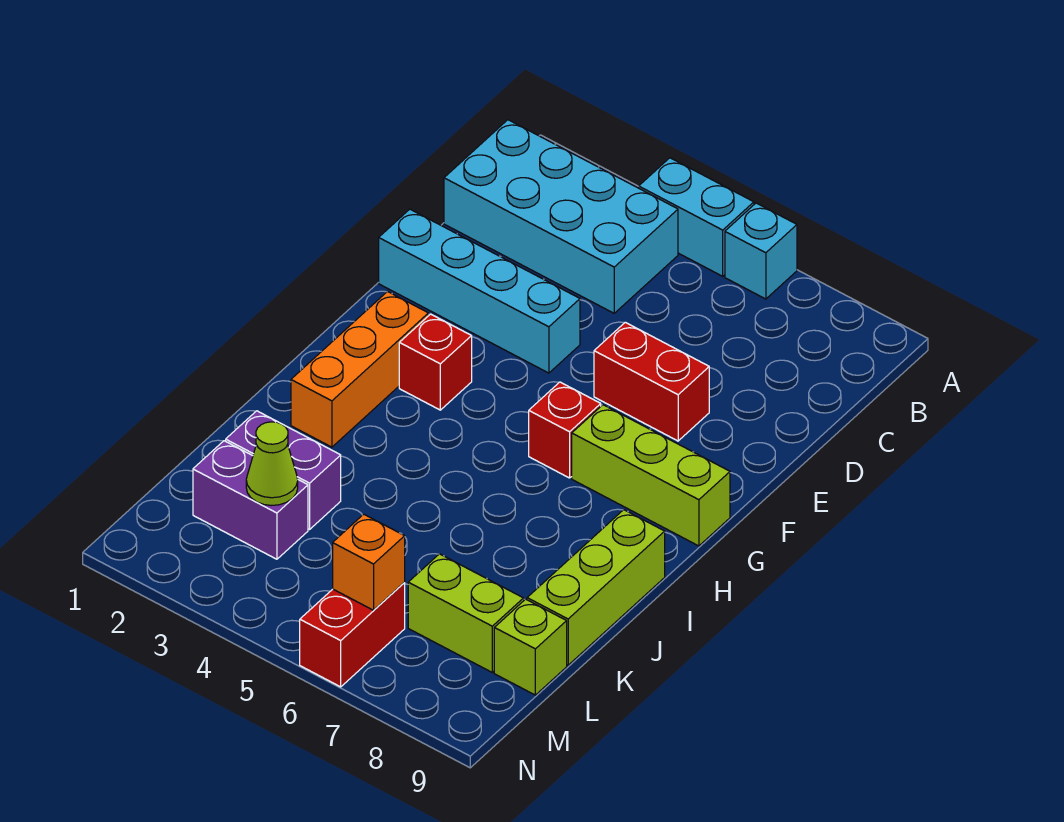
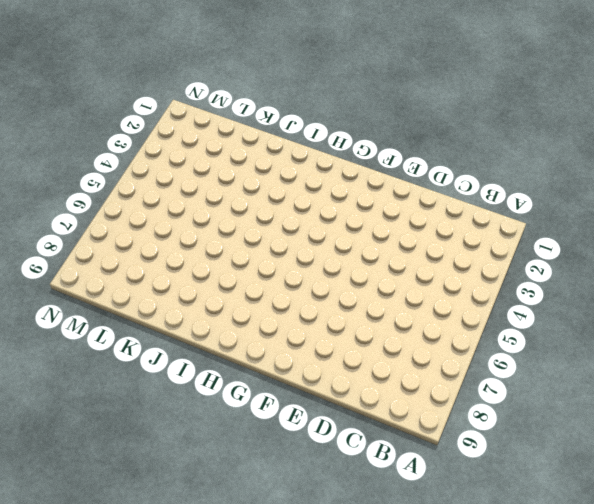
none -> cyan brick A4:A5 level 1
none -> cyan brick A6 level 1
none -> cyan brick B1:C4 level 1

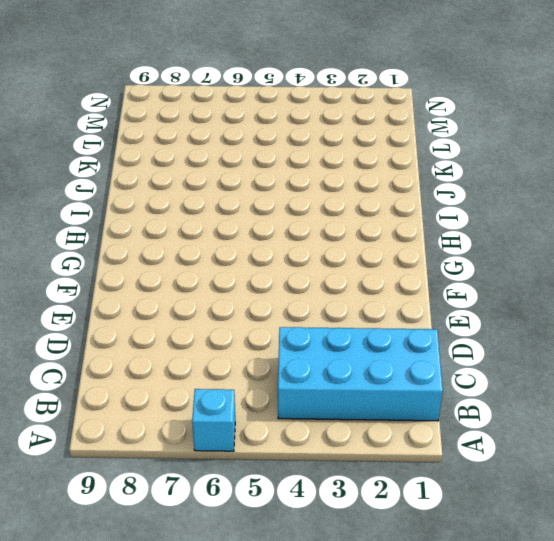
none -> cyan brick A4:A5 level 1
none -> cyan brick E1:E4 level 1
none -> red brick E6:E7 level 1

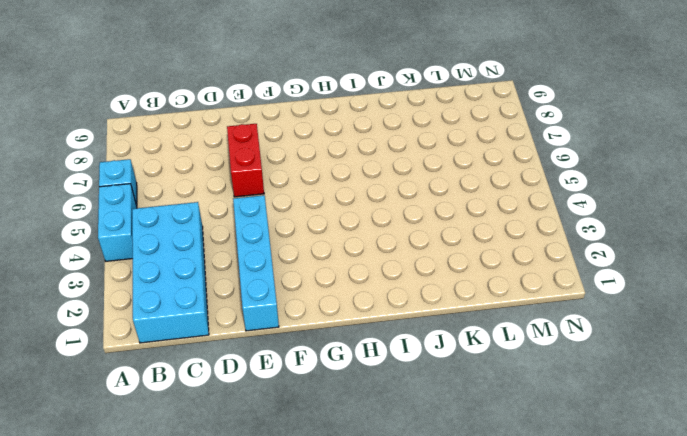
none -> orange brick G2:I2 level 1
none -> red brick G3 level 1
none -> red brick G6 level 1

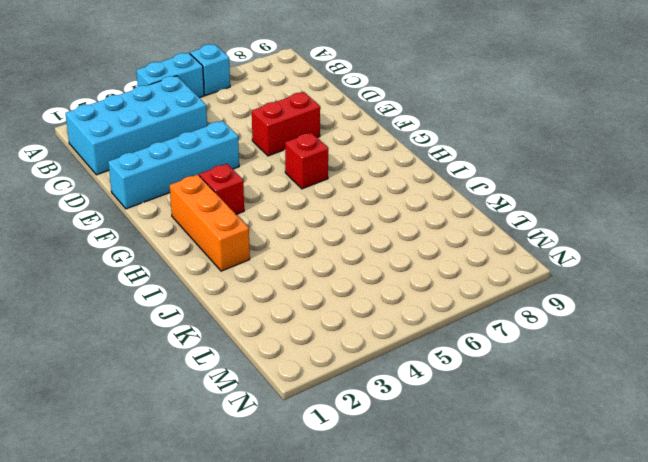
none -> lime brick G7:G9 level 1
none -> lime brick I9:K9 level 1
none -> purple brick K2:K3 level 1

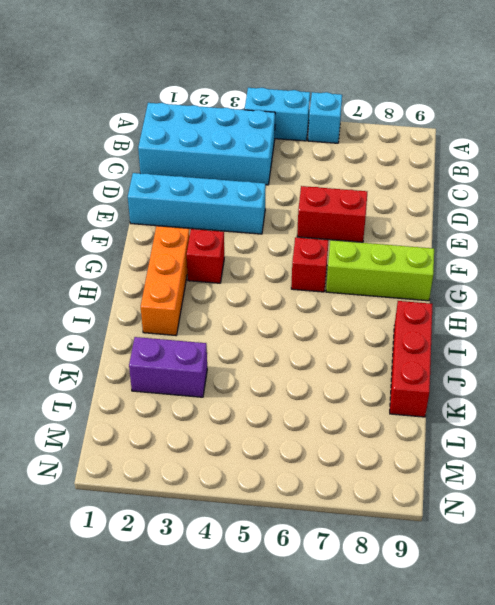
red brick I9:K9 level 1 -> lime brick I9:K9 level 1
none -> purple brick L2:L3 level 1
none -> lime brick L7:L8 level 1
none -> lime brick L9 level 1

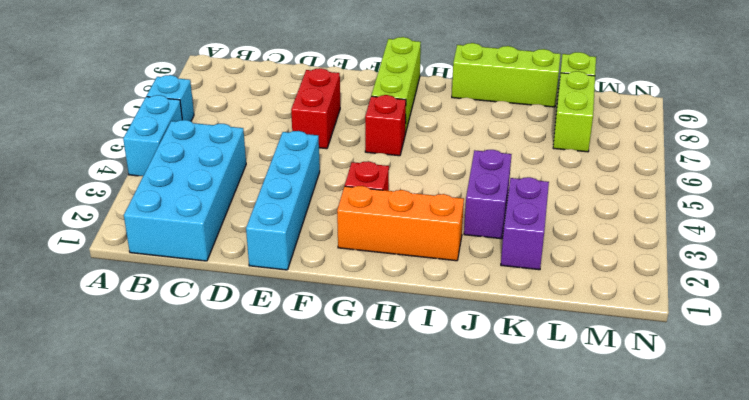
purple brick J3:J4 level 1 -> purple brick L2:L3 level 1
none -> red brick M6:N6 level 1
none -> lime cone L3 level 2
none -> orange brick M6 level 2

